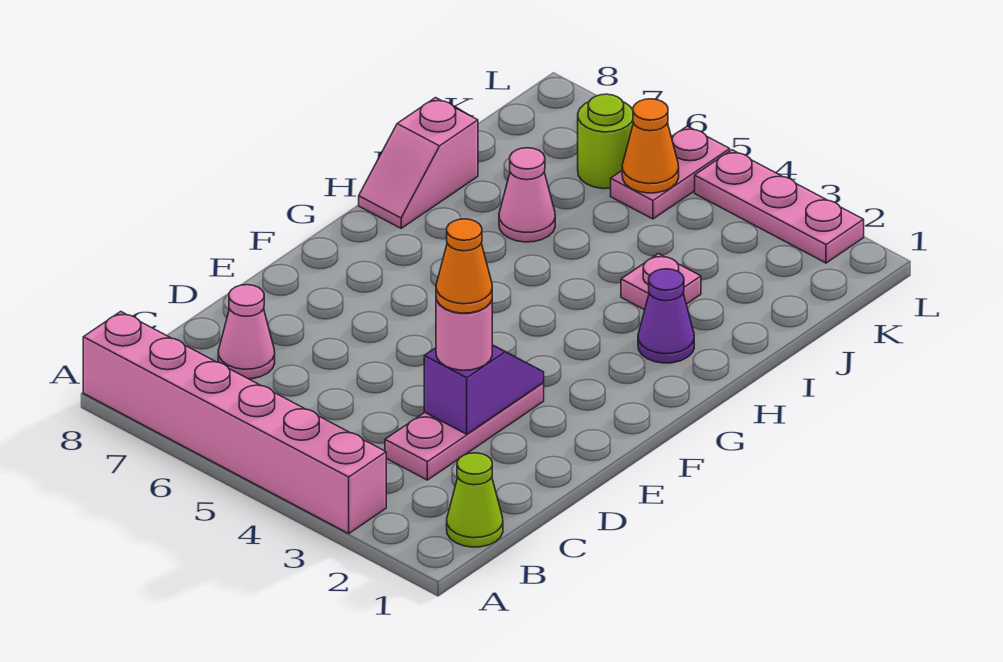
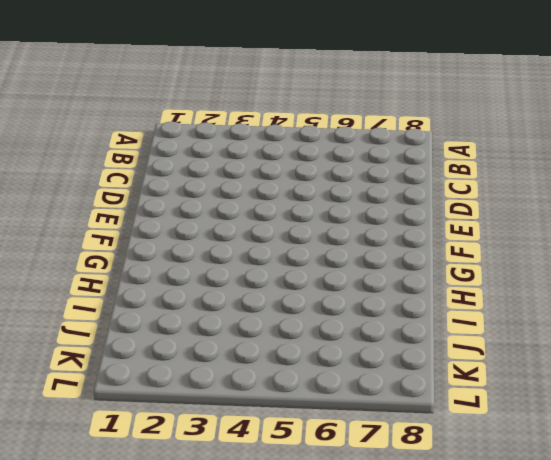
none -> pink brick A3:A8 level 1
none -> lime cone B1 level 1
none -> pink plate C3:E3 level 1

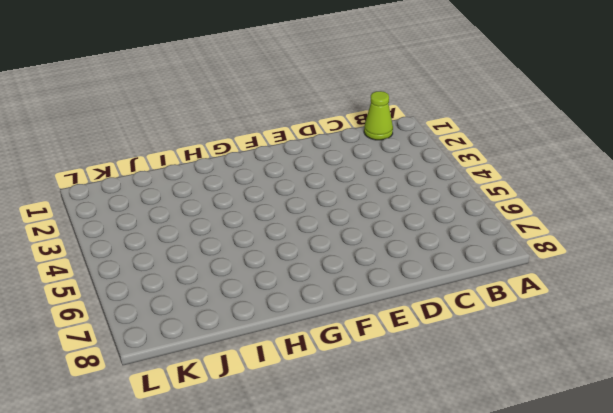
none -> pink brick A3:A8 level 1
none -> pink plate C3:E3 level 1
none -> pink cone C7 level 1

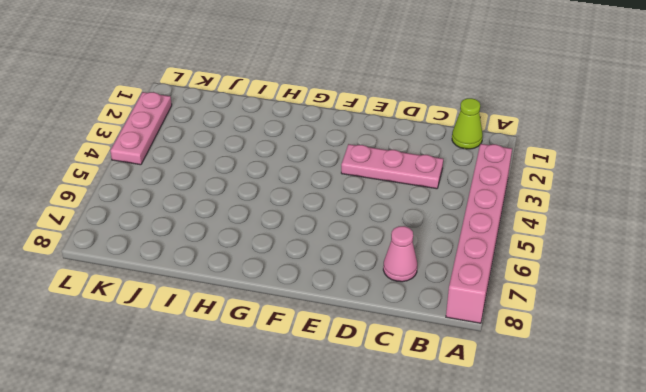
none -> purple cone H2 level 1
none -> pink slope H8:I8 level 1 top I
none -> pink plate I3 level 1

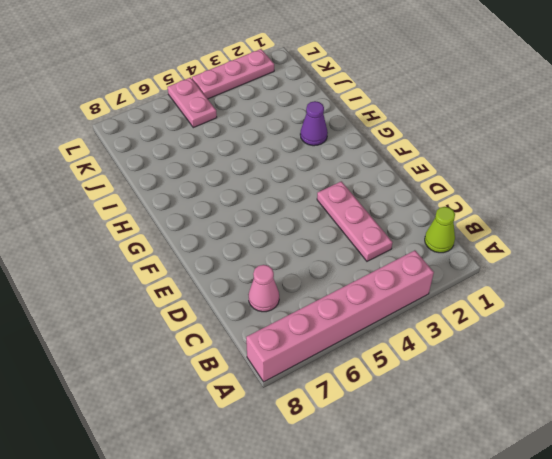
none -> pink slope H8:I8 level 1 top I
none -> pink plate I3 level 1
none -> pink cone I6 level 1

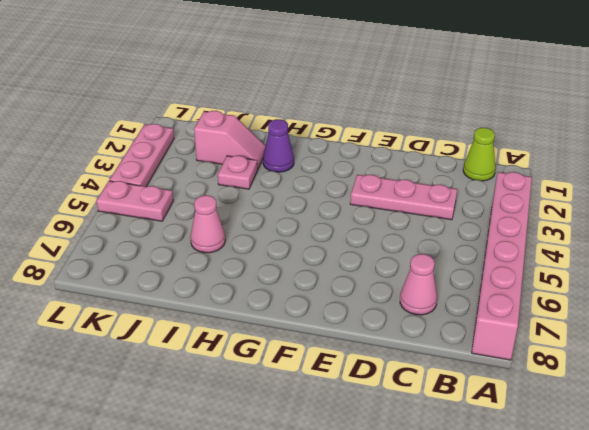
pink slope I2:J2 level 1 top J -> pink slope H8:I8 level 1 top I
none -> lime round brick K6 level 1
none -> purple slope D3:E3 level 2 top D
none -> orange cone K5 level 2

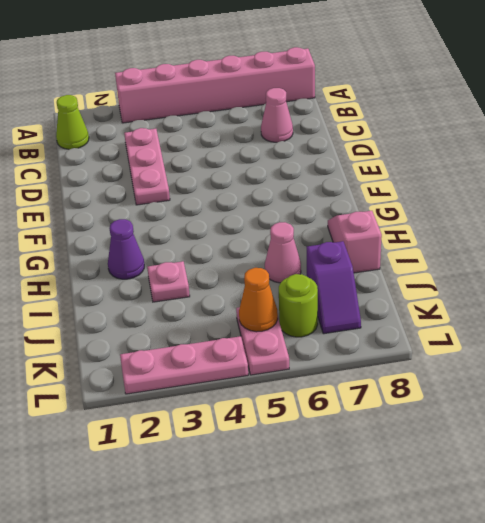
purple slope J7:K7 level 1 top J -> purple slope D3:E3 level 2 top D
none -> pink round brick D3 level 3
none -> orange cone D3 level 4

